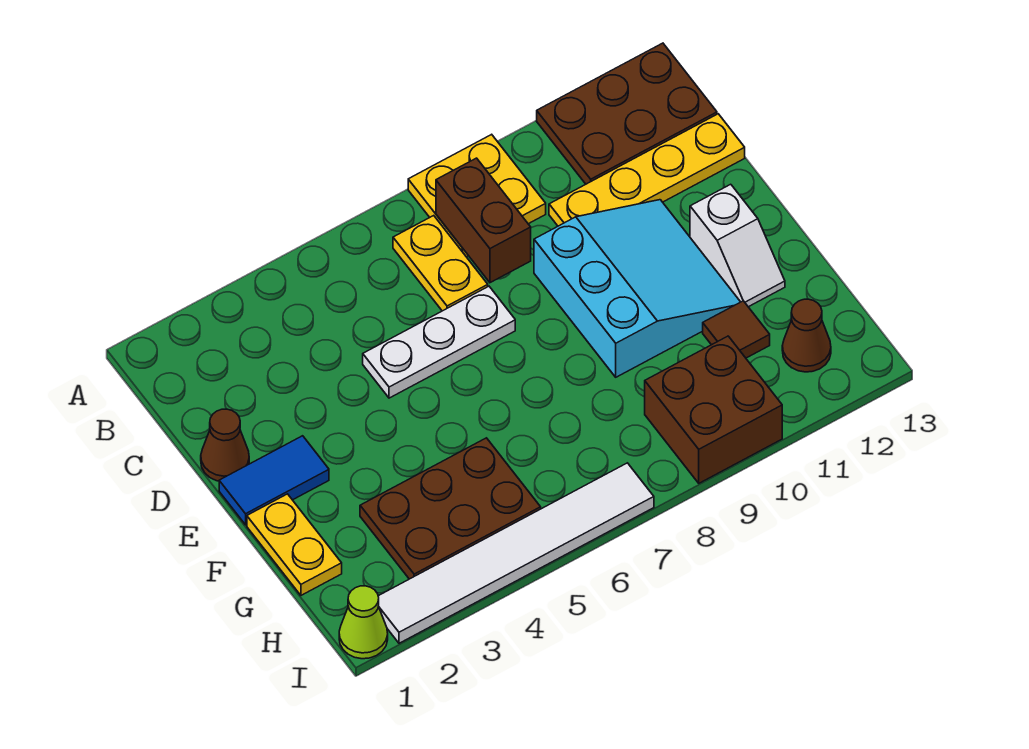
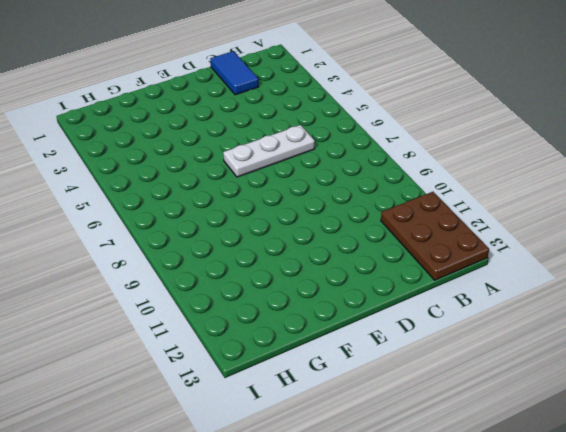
blue tile C1:C2 level 1 -> blue tile E1:E2 level 1
white plate C6:E6 level 1 -> white plate D5:D7 level 1
none -> yellow plate A8:B9 level 1
none -> yellow plate B7:C7 level 1
none -> yellow plate C10:C13 level 1

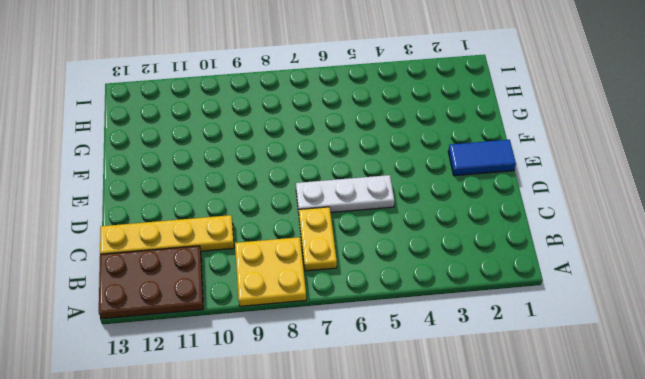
none -> brown cone D1 level 1
none -> cyan slope D9:F11 level 1 top 9
none -> white slope E12:F12 level 1 top E

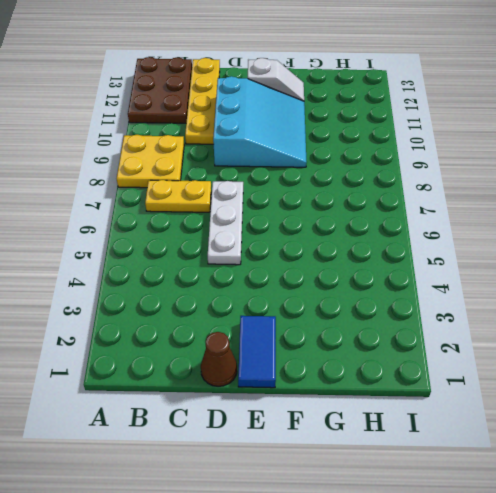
cyan slope D9:F11 level 1 top D -> cyan slope D9:F11 level 1 top 9
none -> yellow plate F1:G1 level 1
none -> brown plate G3:H5 level 1
none -> brown tile G11 level 1

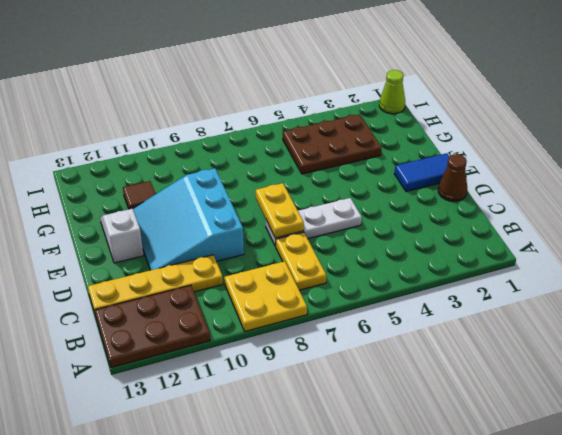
yellow plate D7:E7 level 2 -> yellow plate F1:G1 level 1
none -> brown brick H9:I10 level 1
none -> brown cone H12 level 1
none -> white tile I2:I7 level 1

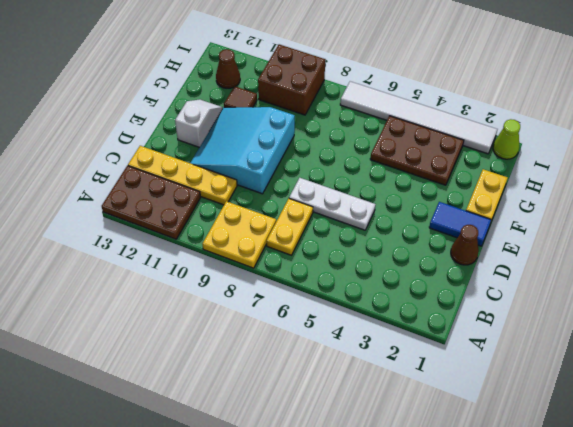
none -> brown brick B8:C8 level 2

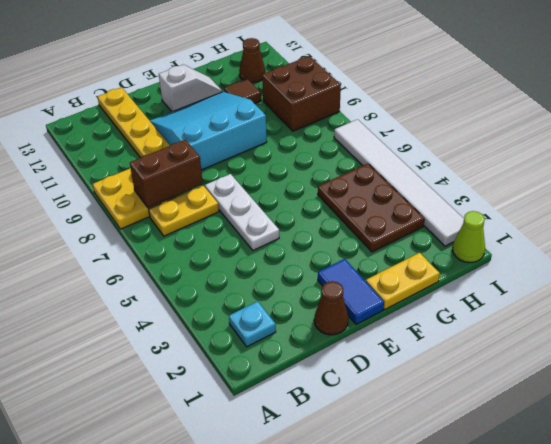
cyan plate B2 level 1 -> none
none -> brown plate A11:B13 level 1

